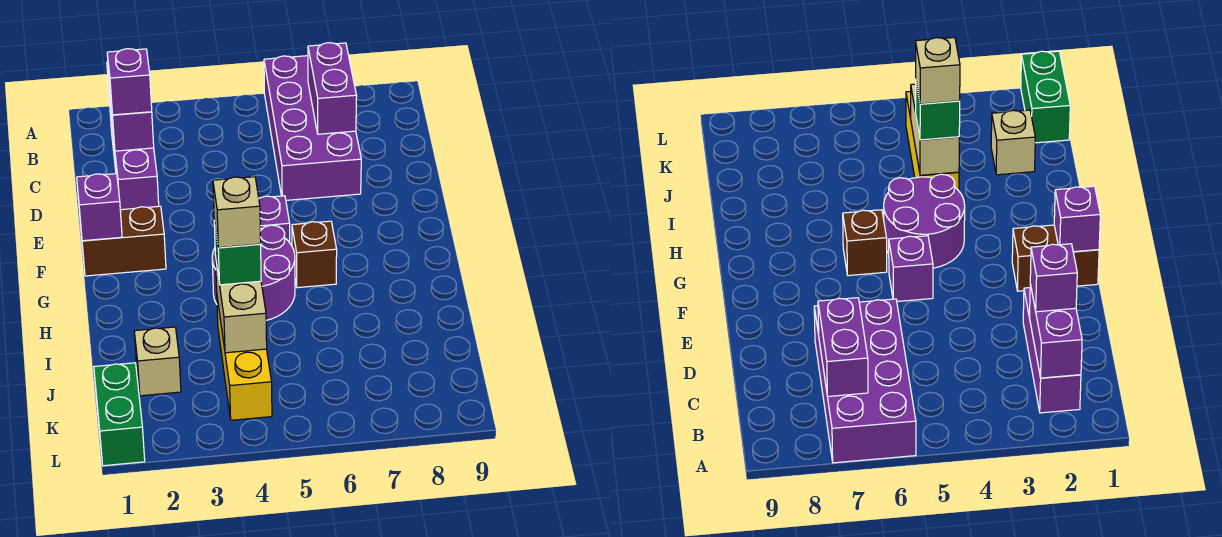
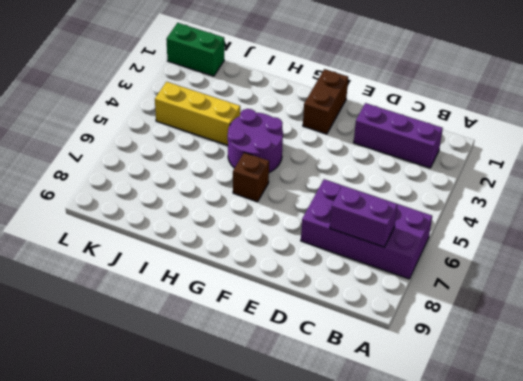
none -> purple brick F5 level 1
none -> tan brick J2 level 1
none -> purple brick B2:C2 level 2

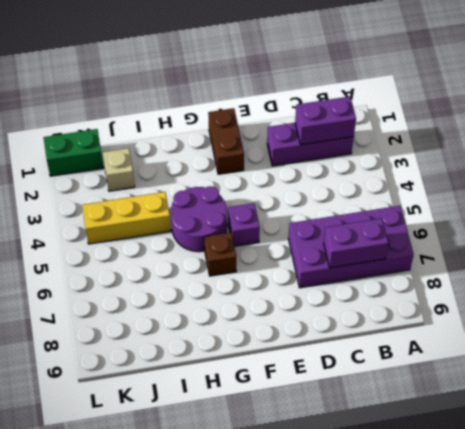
none -> purple brick F1 level 2
none -> tan brick I4:J4 level 2
none -> purple brick C2 level 3

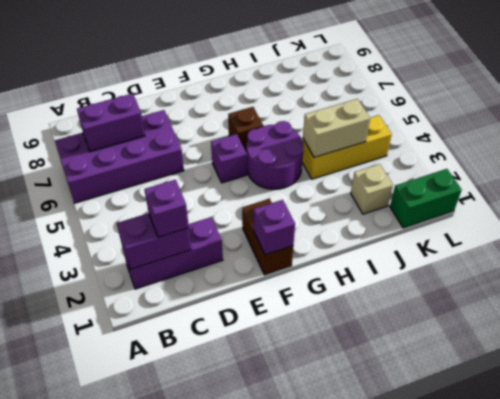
none -> green brick I4 level 3
none -> tan brick I4 level 4

